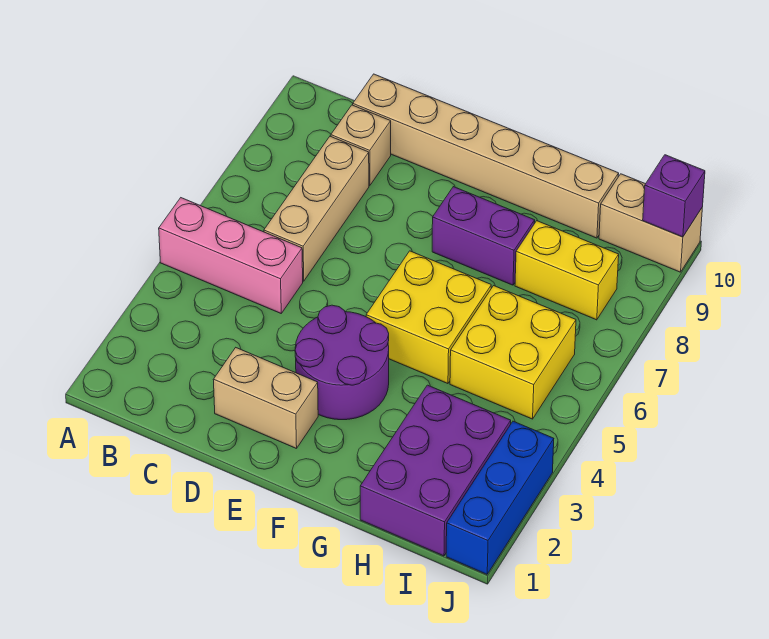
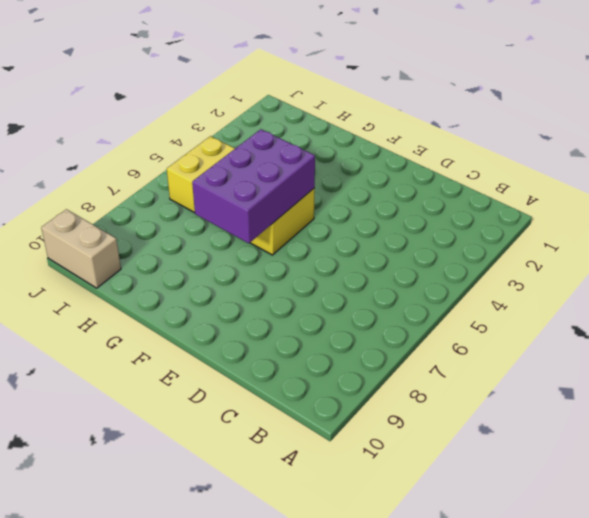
purple brick F5:G7 level 2 -> purple brick H1:I3 level 1
none -> pink brick A5:C5 level 1
none -> tan brick C6:C8 level 1
none -> tan brick C9 level 1

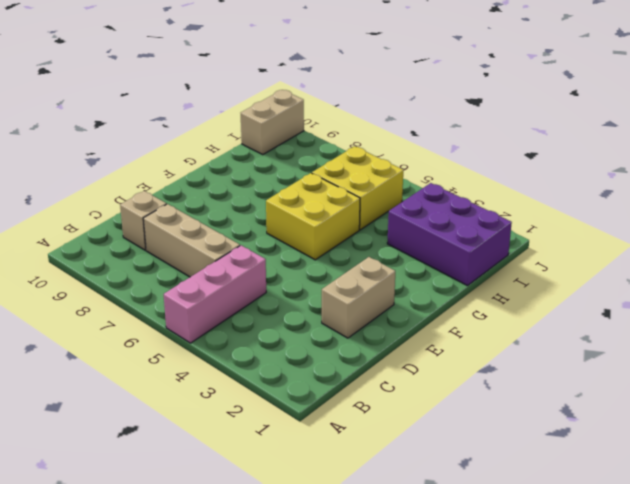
none -> tan brick C10:H10 level 1
none -> purple round brick E3:F4 level 1
none -> purple brick F8:G8 level 1

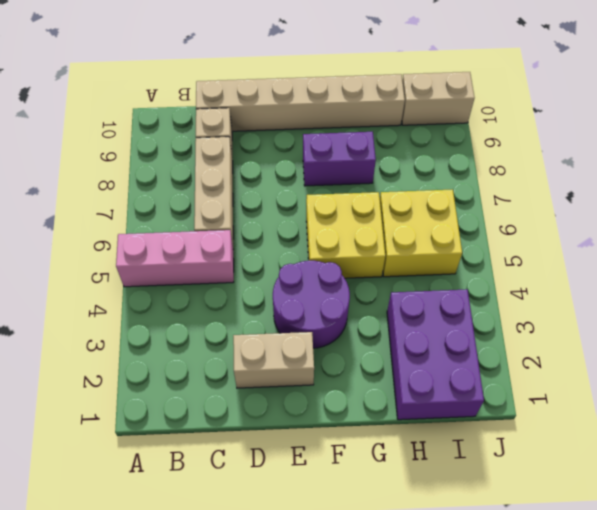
none -> yellow brick H8:I8 level 1
none -> blue brick J1:J3 level 1
none -> purple brick J10 level 2

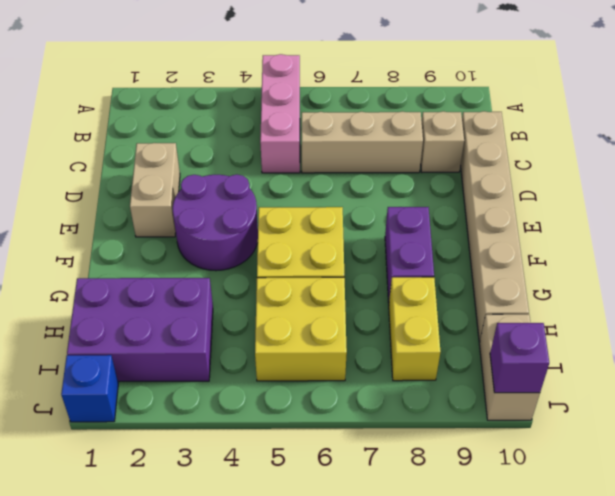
blue brick J1 level 1 -> blue brick J1:J3 level 1

